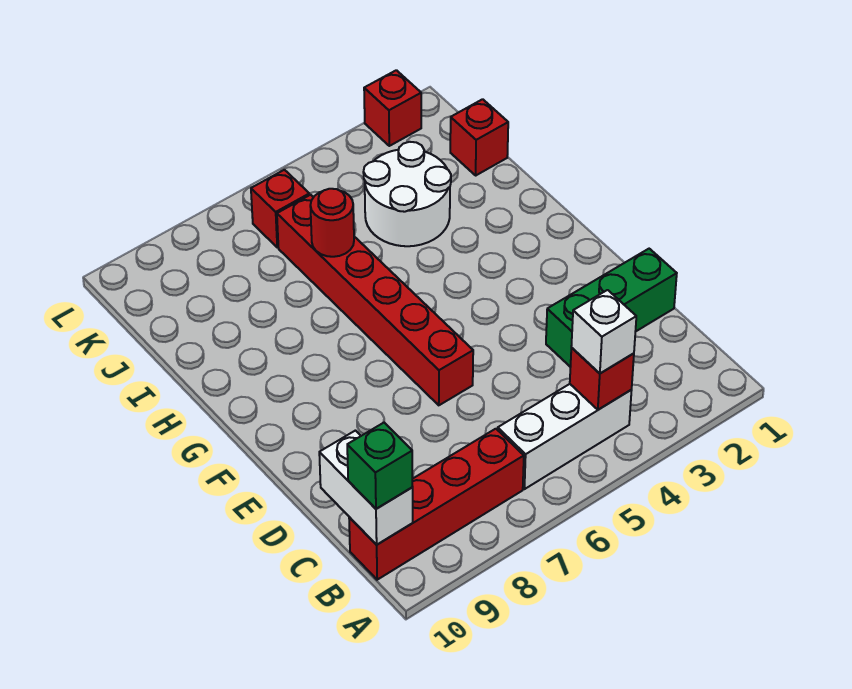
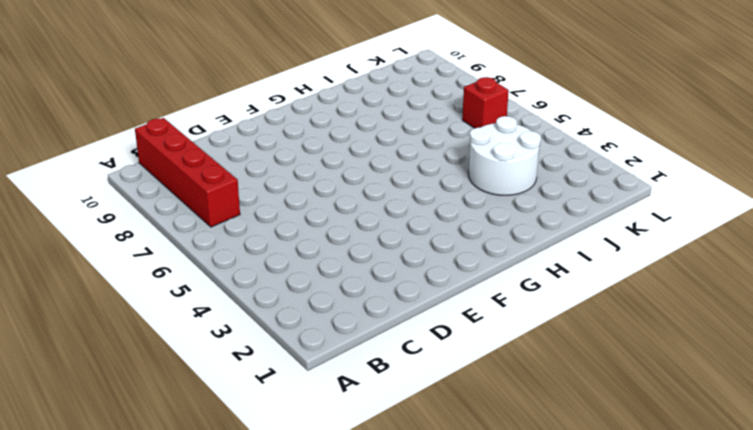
none -> white brick B4:B6 level 1
none -> green brick D1:D3 level 1
none -> red brick E6:J6 level 1

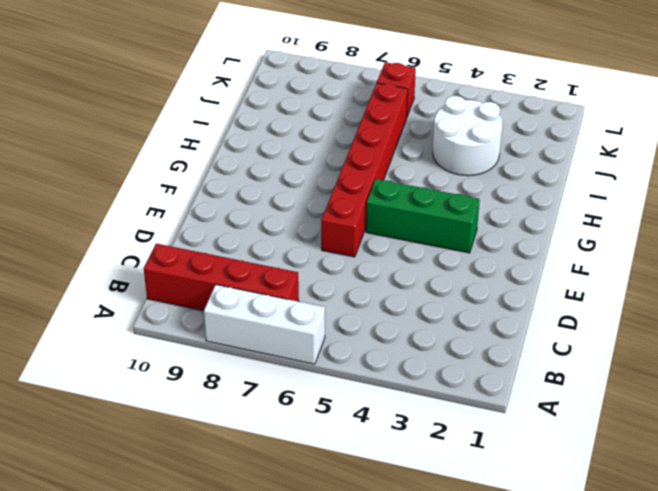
white brick A6:A8 level 1 -> white brick B4:B6 level 1
green brick F3:F5 level 1 -> green brick D1:D3 level 1
none -> red brick J1 level 1
none -> red brick L2 level 1
none -> red brick B4 level 2

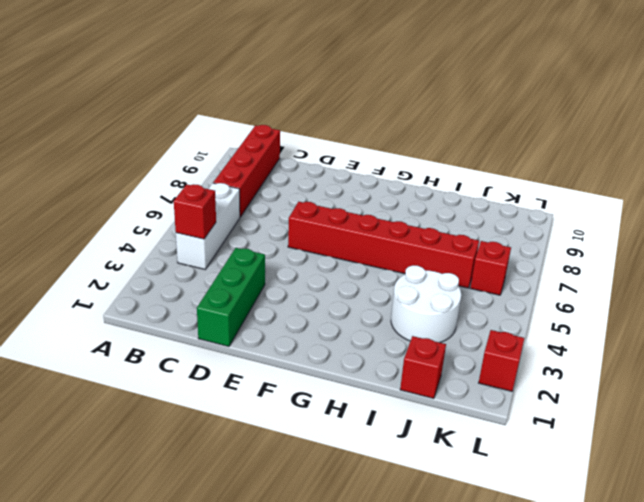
none -> white brick B10:C10 level 2
none -> red round brick I6 level 2
none -> white brick B4 level 3

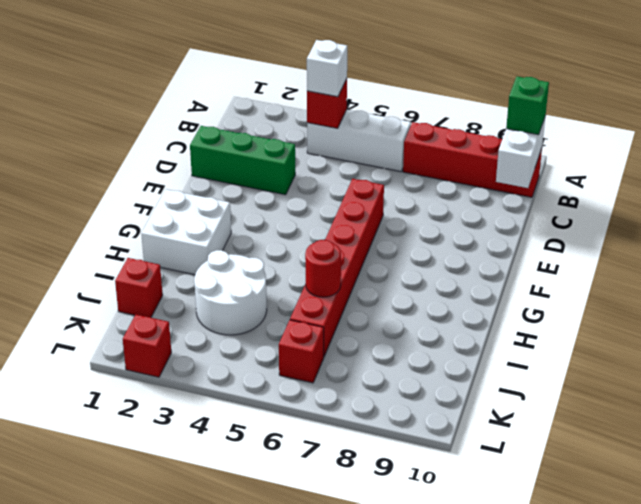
white brick G1:H2 level 1 -> none

